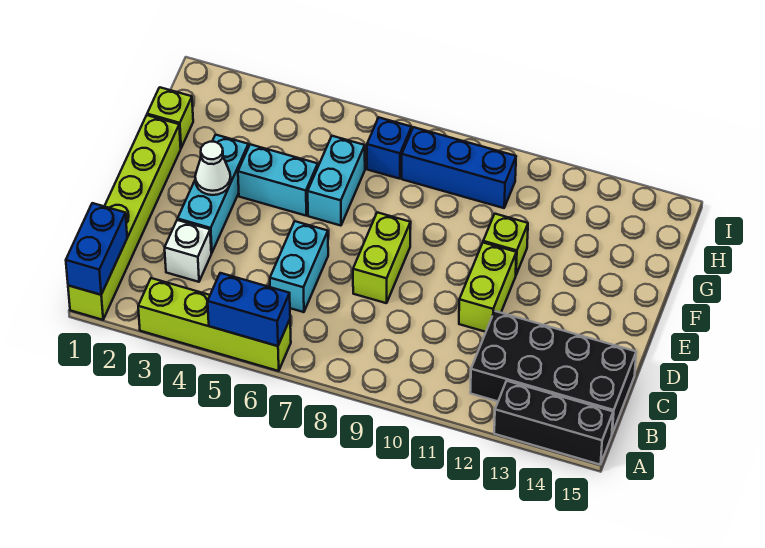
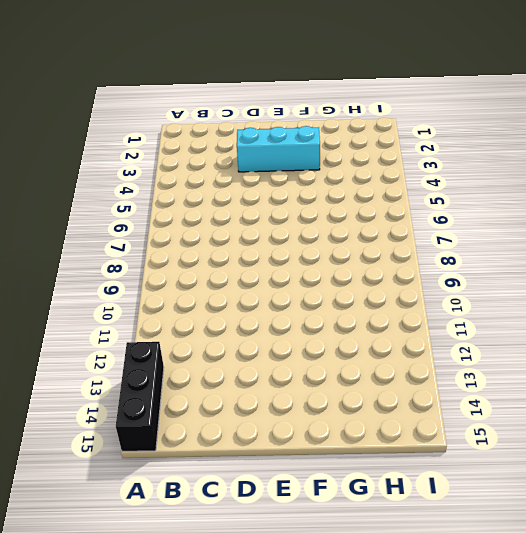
none -> lime brick A1:F1 level 1
none -> lime brick A3:A6 level 1
none -> black brick B12:C15 level 1

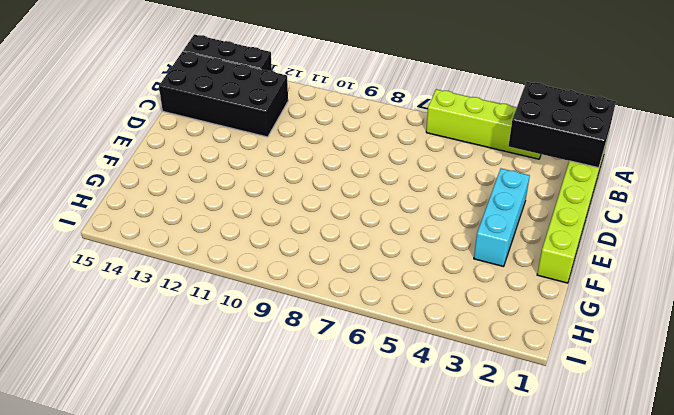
black brick A1:B3 level 2 -> blue brick A1:B1 level 2
none -> white brick C3 level 1
none -> cyan brick C6:D6 level 1
none -> lime brick D8:E8 level 1

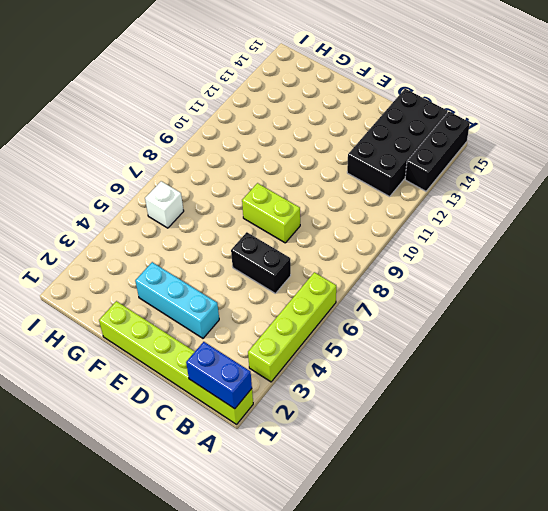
black brick C6:D6 level 1 -> cyan brick C6:D6 level 1
white brick H6 level 1 -> white brick C3 level 1
none -> lime brick D11:E11 level 1
none -> cyan brick F4:F5 level 1
none -> cyan brick F6:G6 level 1

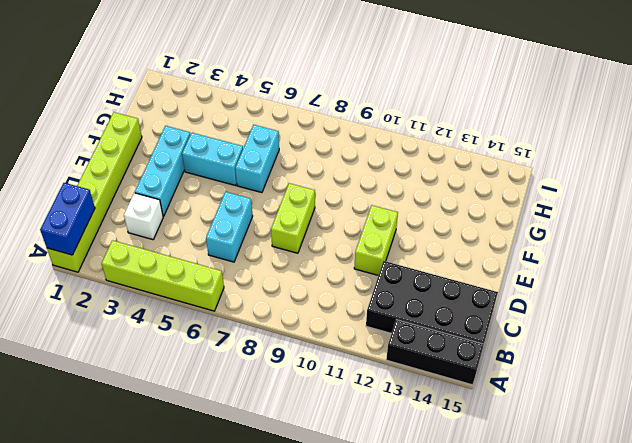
none -> lime brick F11 level 1
none -> lime brick G1 level 1
none -> blue brick H7 level 1

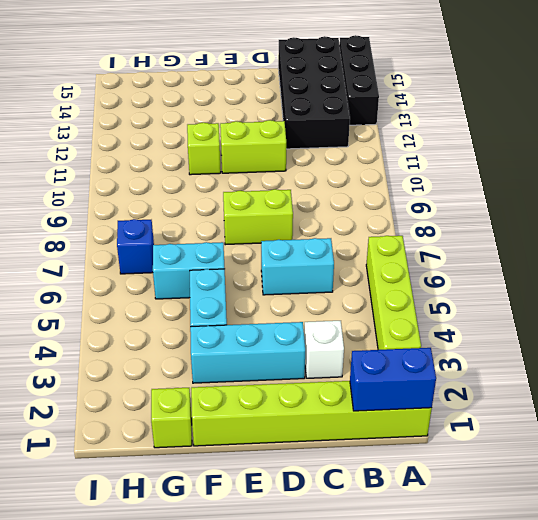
none -> blue brick H8:H10 level 1
none -> blue brick A5:A6 level 2
none -> white cone E3 level 2

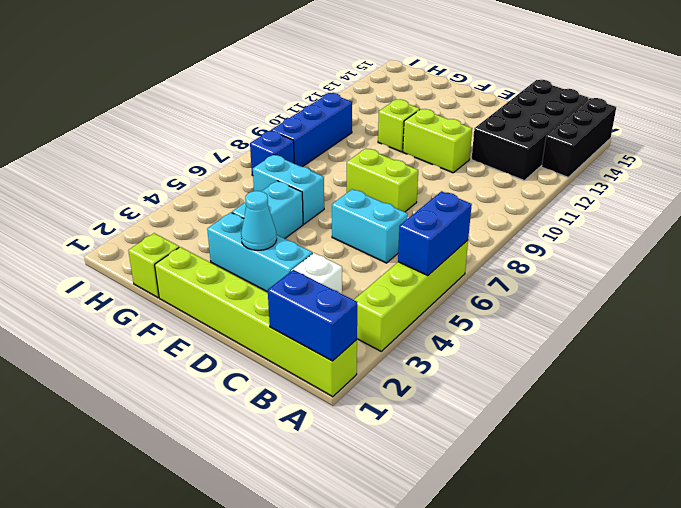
cyan cone E3 level 2 -> white cone E3 level 2

